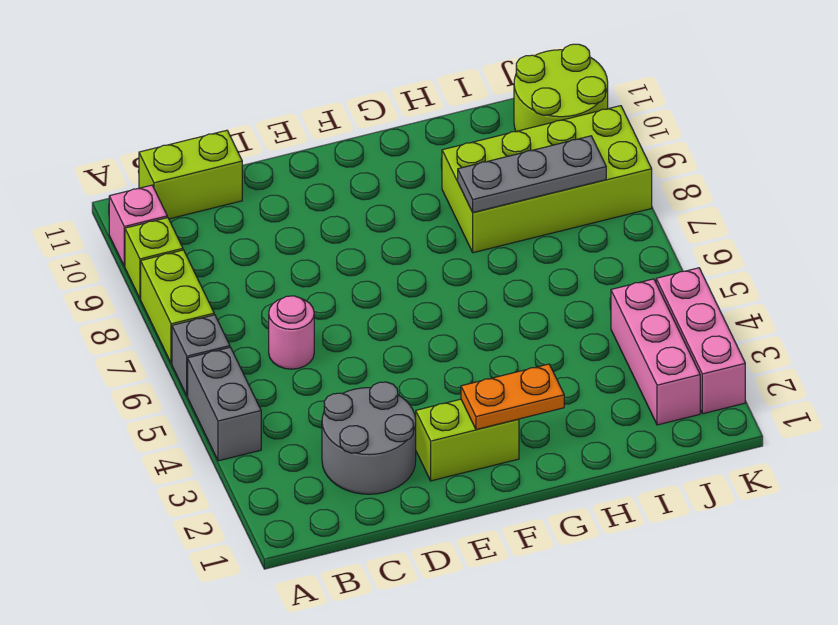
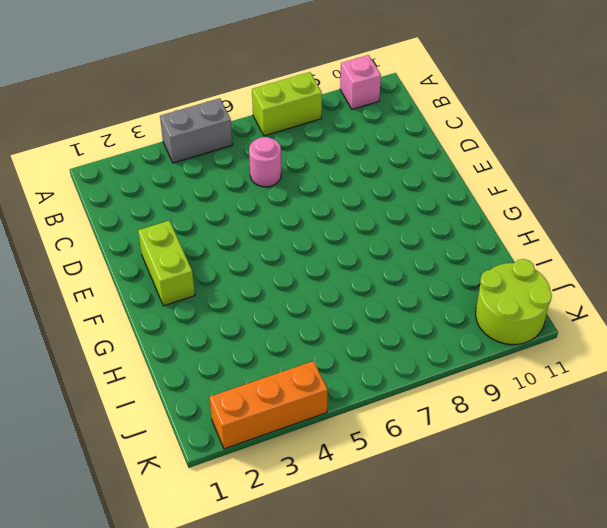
orange brick K2:K4 level 1 -> pink brick K2:K4 level 1
none -> grey brick A6 level 1
none -> lime brick A9 level 1
none -> lime brick B11:C11 level 1

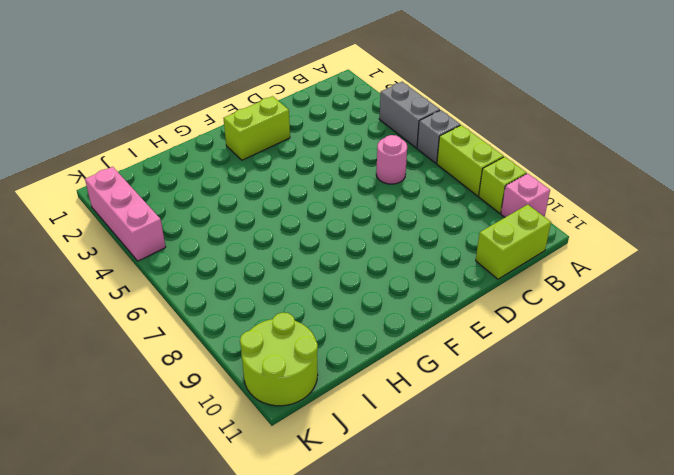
none -> grey round brick C2:D3 level 1
none -> lime brick H8:K9 level 1
none -> pink brick J2:J4 level 1

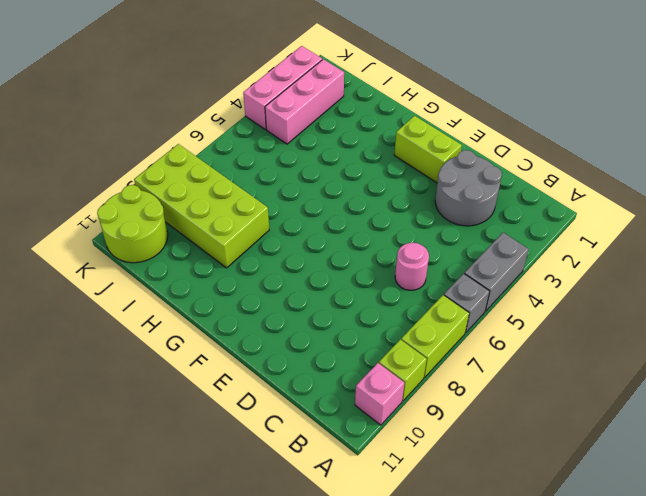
none -> lime brick B11:C11 level 1
none -> orange plate F2:G2 level 2
none -> grey plate H8:J8 level 2

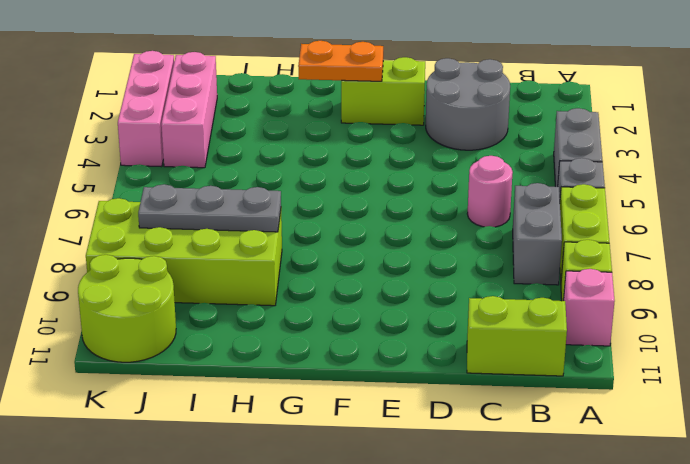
grey brick B7:B8 level 1 -> none

